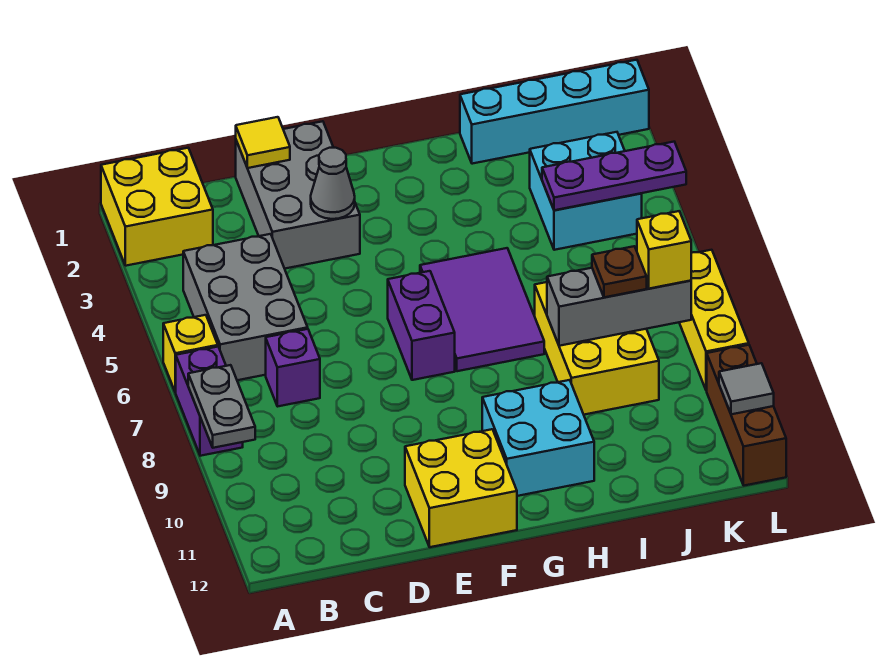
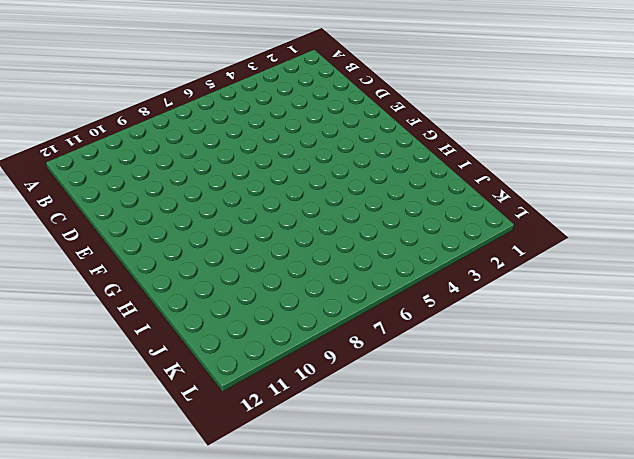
none -> yellow brick A1:B2 level 1
none -> yellow brick A6 level 1
none -> purple brick A7:A8 level 1

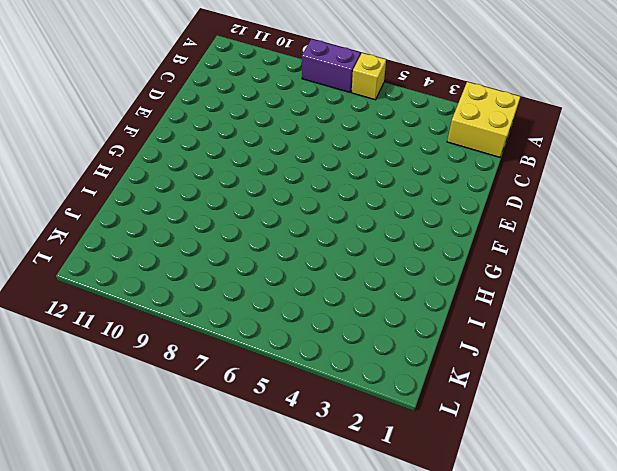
none -> grey brick B4:C6 level 1
none -> purple brick C7 level 1
none -> grey brick D1:E3 level 1

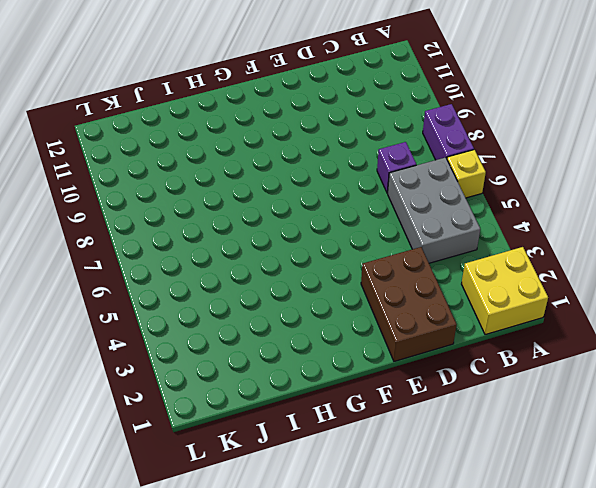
brown brick D1:E3 level 1 -> grey brick D1:E3 level 1
none -> yellow brick E11:F12 level 1
none -> purple brick F6:F7 level 1
none -> purple tile G5:H7 level 1

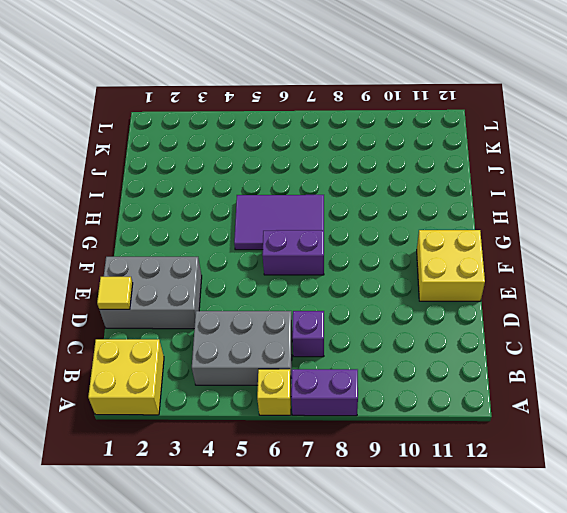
none -> cyan brick G10:H11 level 1
none -> cyan brick I1:L1 level 1
none -> yellow brick I7:J9 level 1

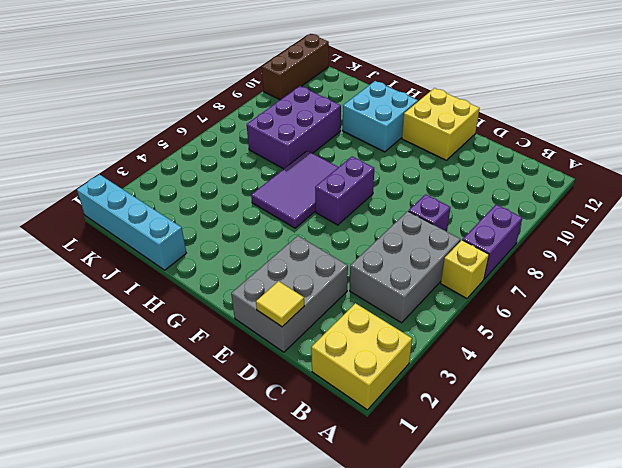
purple brick I7:J9 level 1 -> yellow brick I7:J9 level 1
none -> cyan brick J3:K4 level 1
none -> yellow brick L7:L9 level 1
none -> grey plate A8:A9 level 2

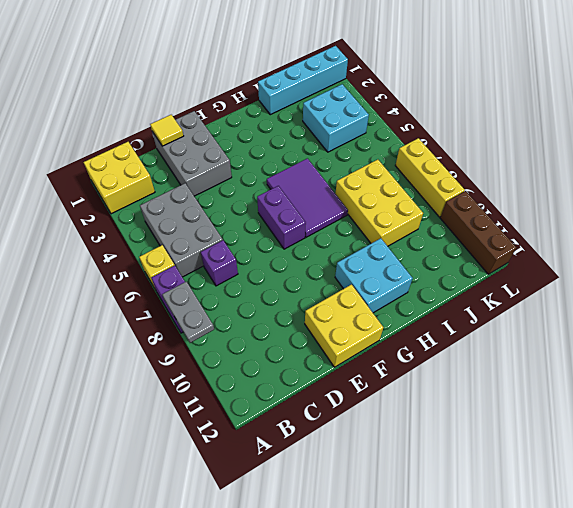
none -> grey cone E3 level 2
none -> grey brick I8:K8 level 2
none -> purple plate J4:L4 level 2

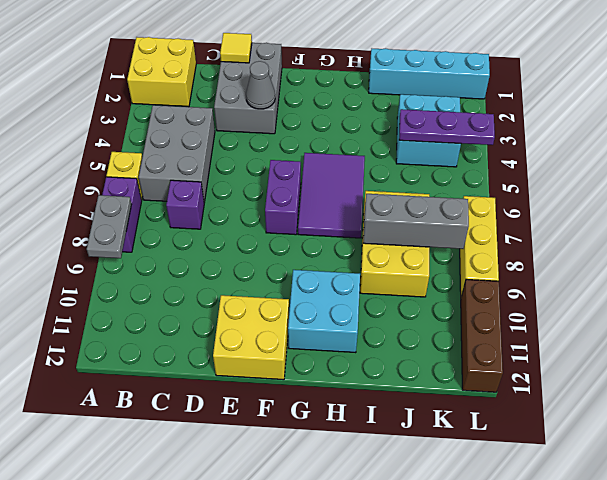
none -> grey tile L11 level 2
none -> brown plate J8 level 3
none -> yellow brick K8 level 3

